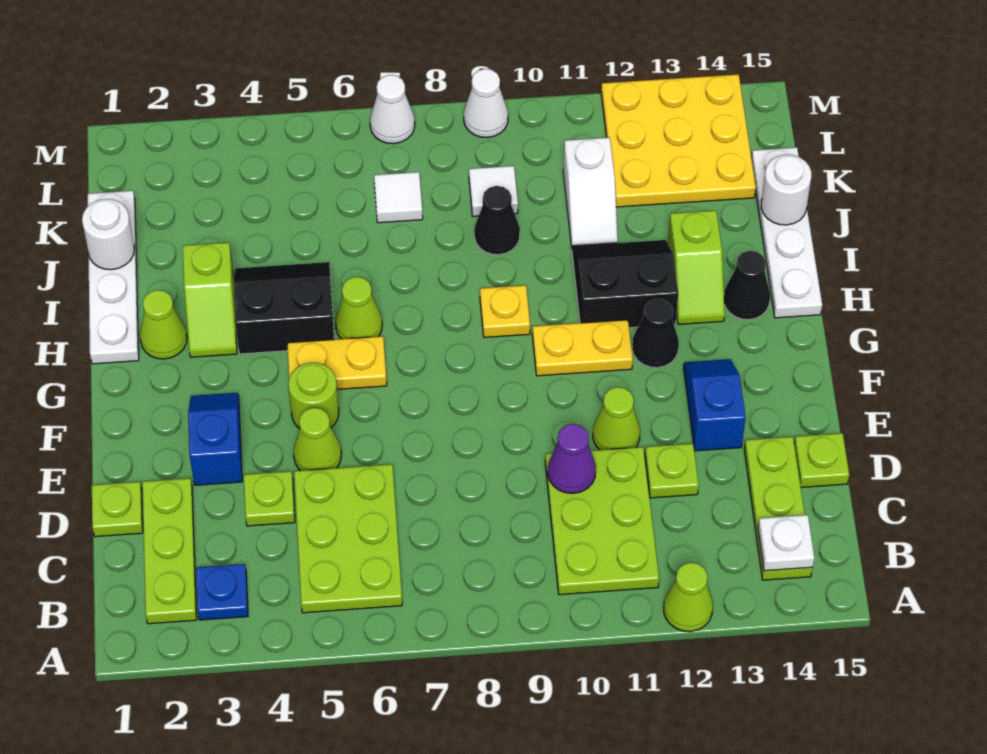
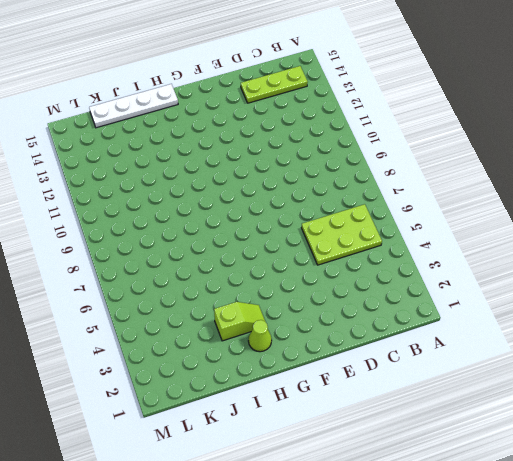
none -> lime cone A12 level 1
none -> lime plate B2:D2 level 1
none -> blue plate B3 level 1
none -> lime plate B10:D11 level 1

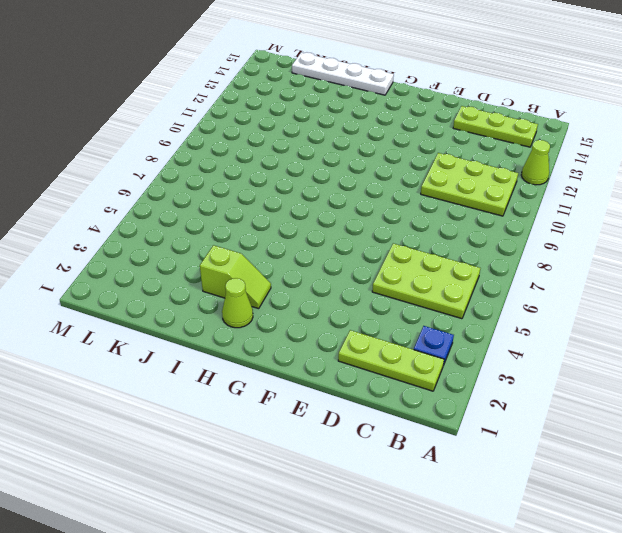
none -> lime plate D1 level 1
none -> lime plate D4 level 1
none -> lime plate D12 level 1
none -> lime plate D15 level 1

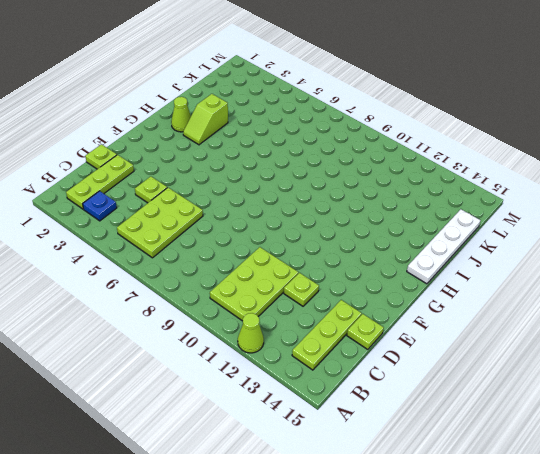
none -> blue slope E3:F3 level 1 top E
none -> lime cone E5 level 1
none -> lime cone E11 level 1
none -> blue slope E13:F13 level 1 top E

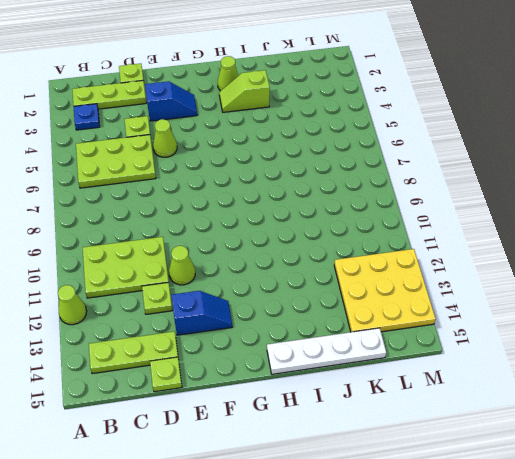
none -> lime round brick F5 level 1
none -> yellow plate G5:G6 level 1
none -> yellow plate G10:G11 level 1
none -> black cone G12 level 1

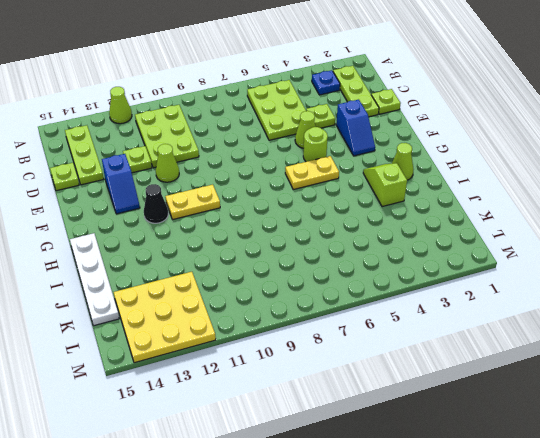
none -> white plate H1:K1 level 1
none -> black slope H4:I5 level 1 top H
none -> lime cone H6 level 1
none -> yellow plate H9 level 1

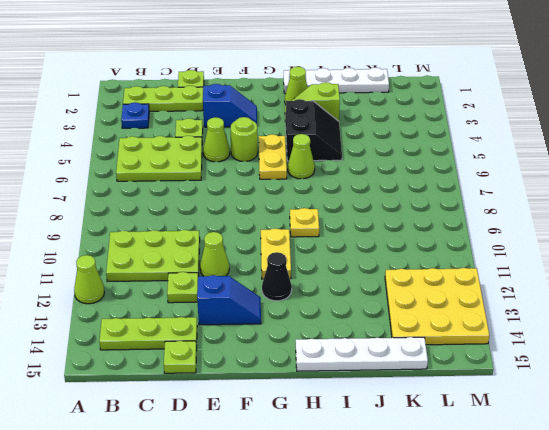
none -> black slope H11:I12 level 1 top H
none -> lime slope H13:I13 level 1 top I
none -> black cone H14 level 1
none -> black cone J9 level 1

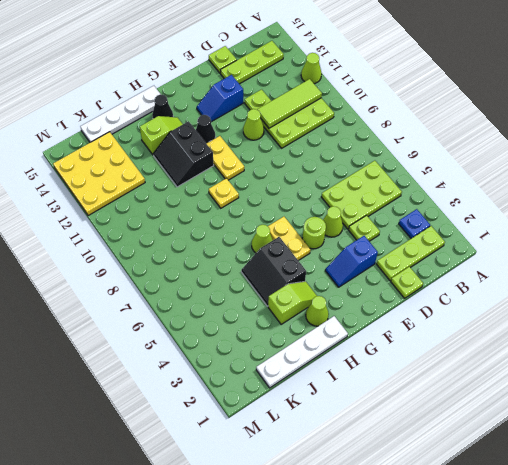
lime tile B11:D11 level 2 -> none
none -> black cone J9 level 1
none -> white slope J11:K11 level 1 top K
none -> white tile K7 level 1
none -> white tile K9 level 1

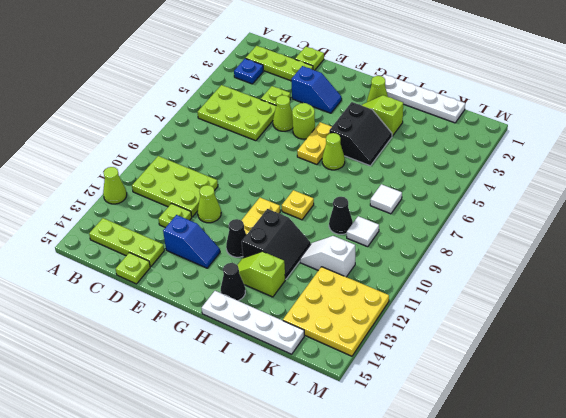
none -> white cone M7 level 1
none -> white cone M9 level 1
none -> white plate B14 level 2
none -> purple cone D10 level 2

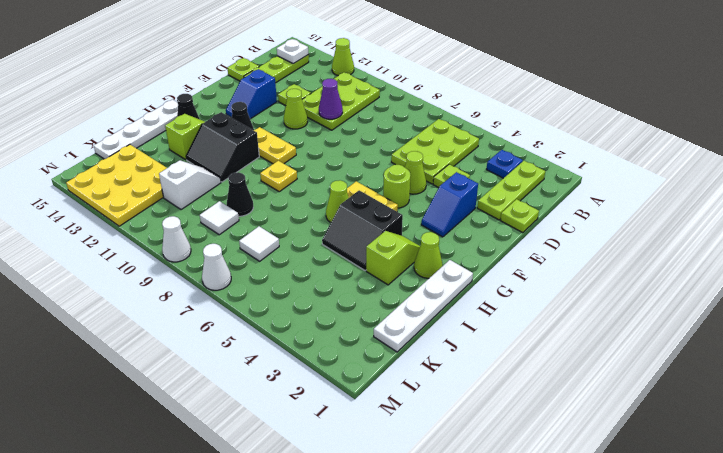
none -> white round brick J1 level 2
none -> white round brick J15 level 2

